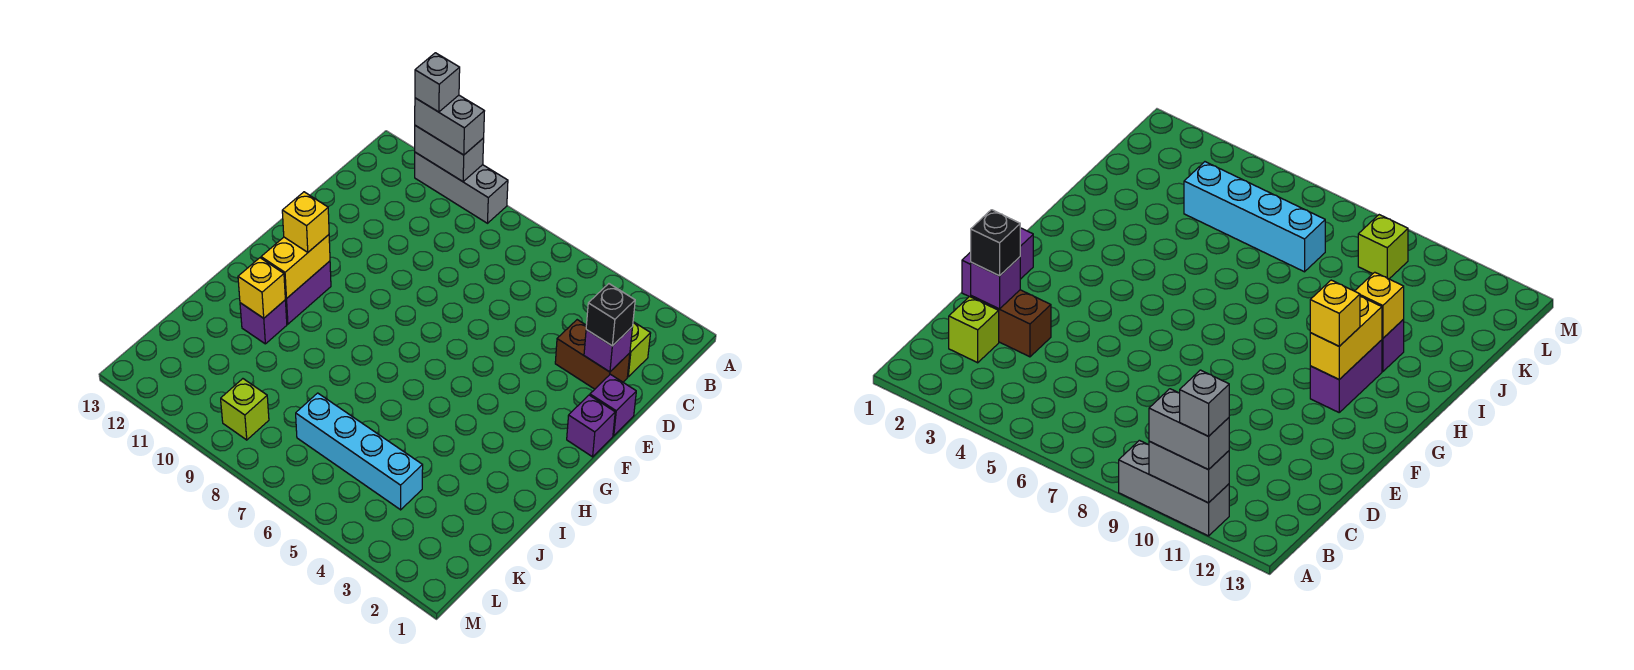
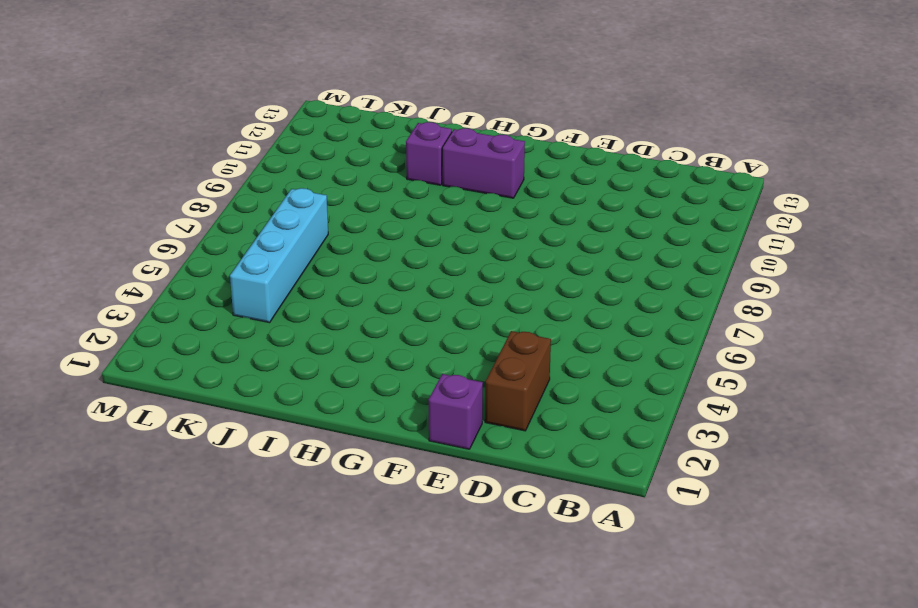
none -> grey brick A9:A11 level 1
none -> lime brick C2 level 1
none -> purple brick F1 level 1

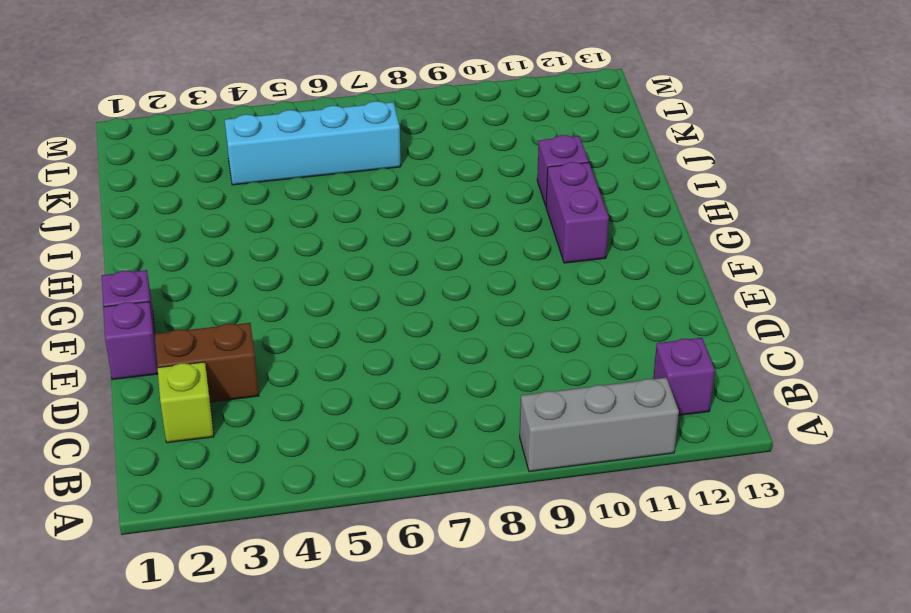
purple brick B12 level 1 -> purple brick D2 level 2
none -> lime brick L9 level 1
none -> grey brick A10:A11 level 2
none -> yellow brick G11:H11 level 2

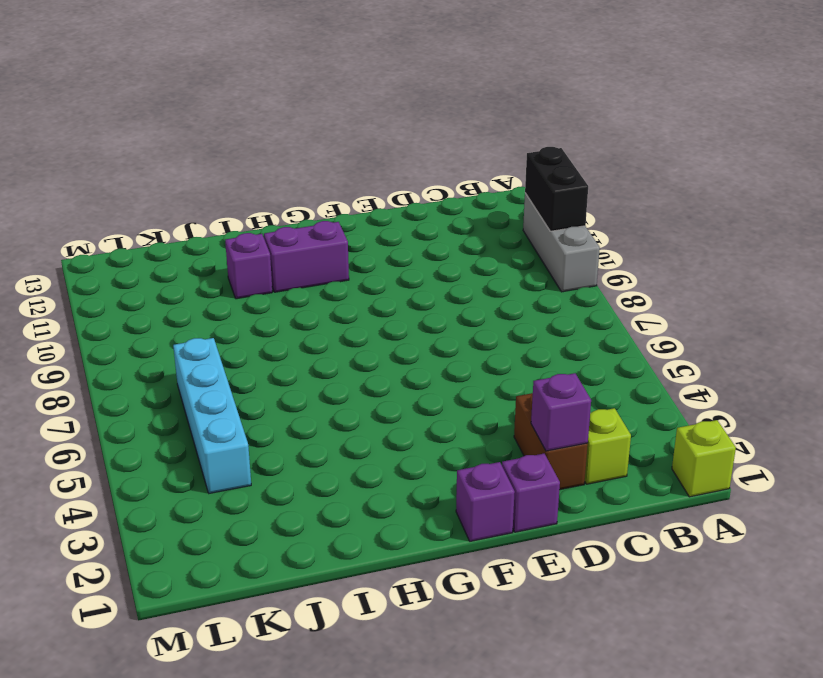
lime brick A1 level 1 -> lime brick L9 level 1
black brick A10:A11 level 2 -> grey brick A10:A11 level 2
none -> yellow brick G11:H11 level 2
none -> yellow brick I11 level 2
none -> grey brick A10:A11 level 3

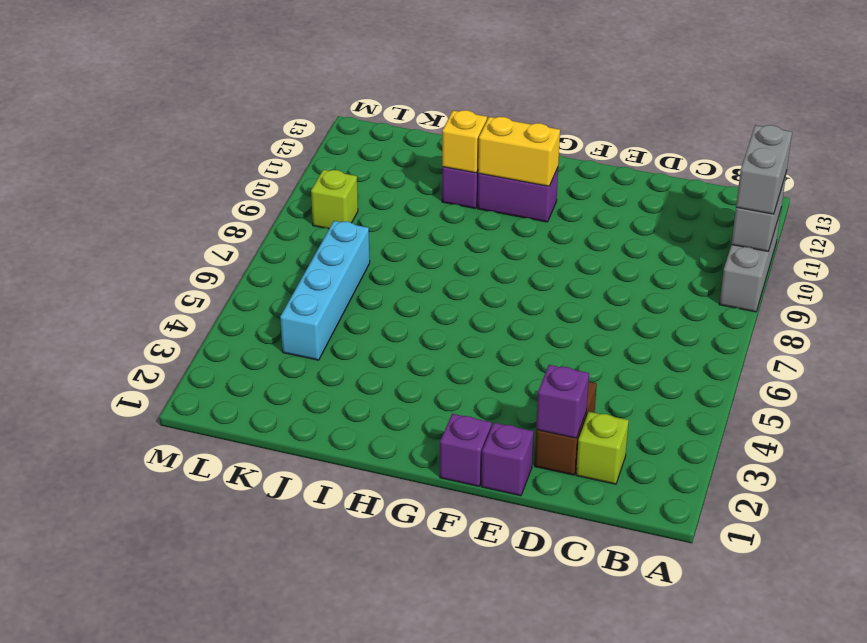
none -> black brick D2 level 3
none -> yellow brick G11 level 3
none -> grey brick A11 level 4

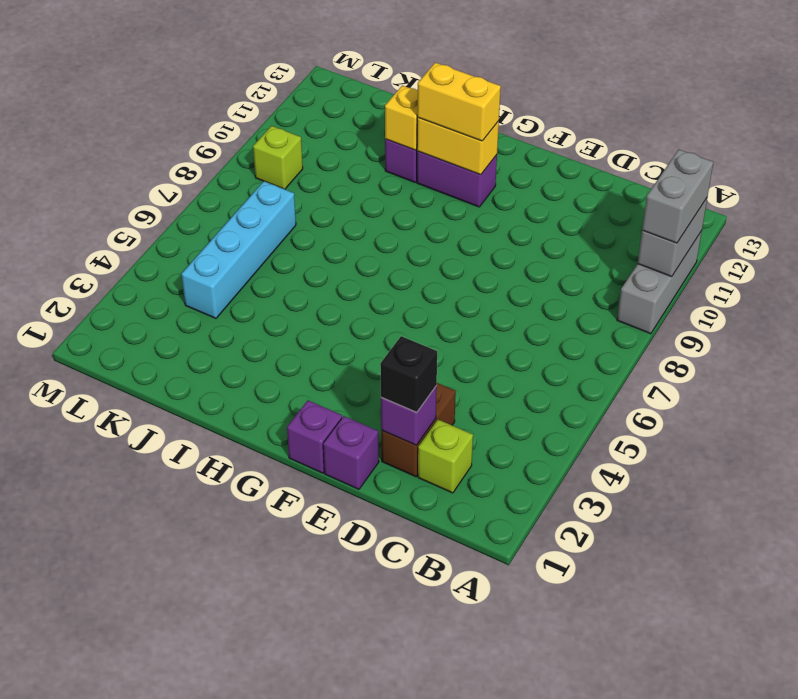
yellow brick G11:H11 level 3 -> yellow brick G11 level 3
none -> grey brick A11 level 4

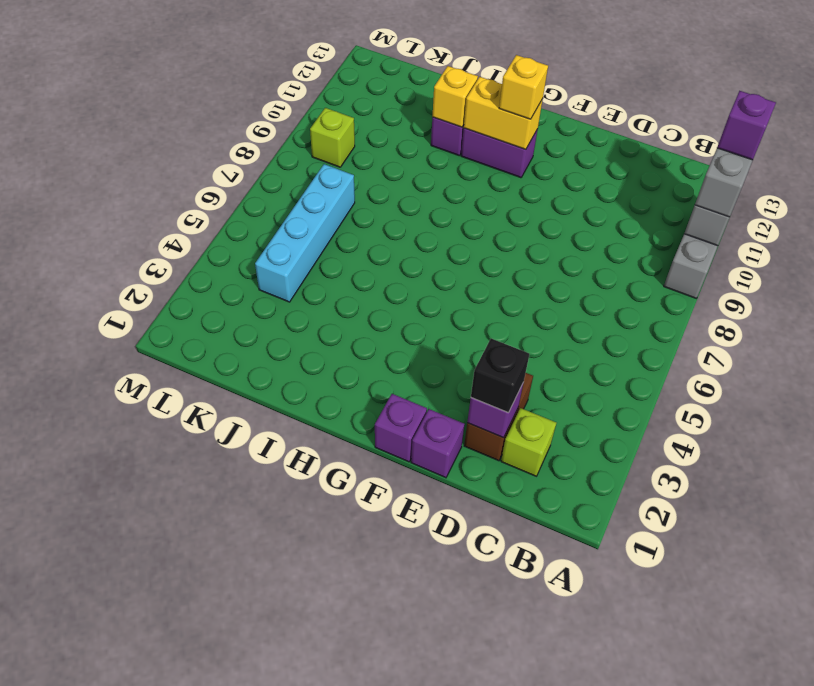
purple brick A11 level 4 -> grey brick A11 level 4

